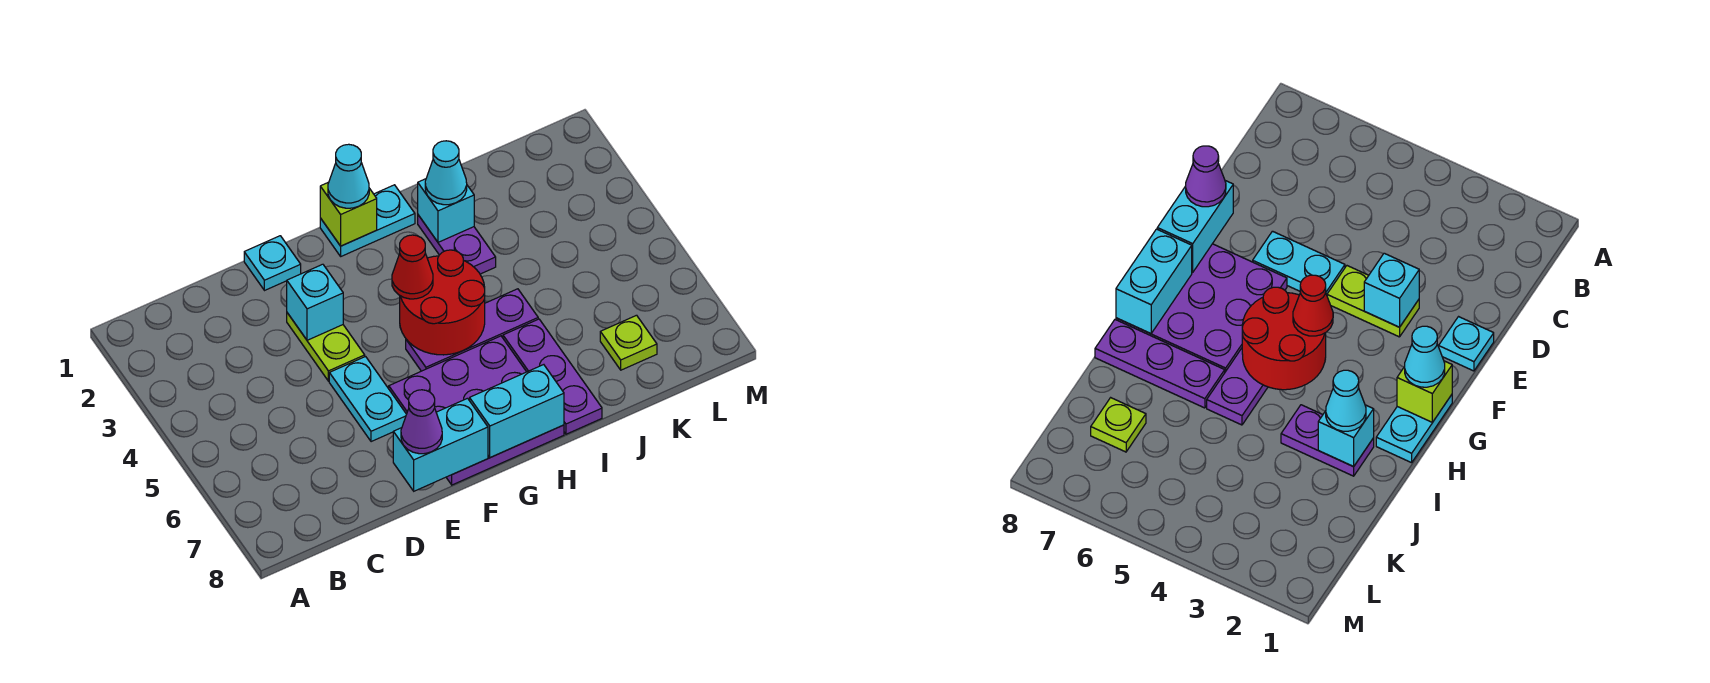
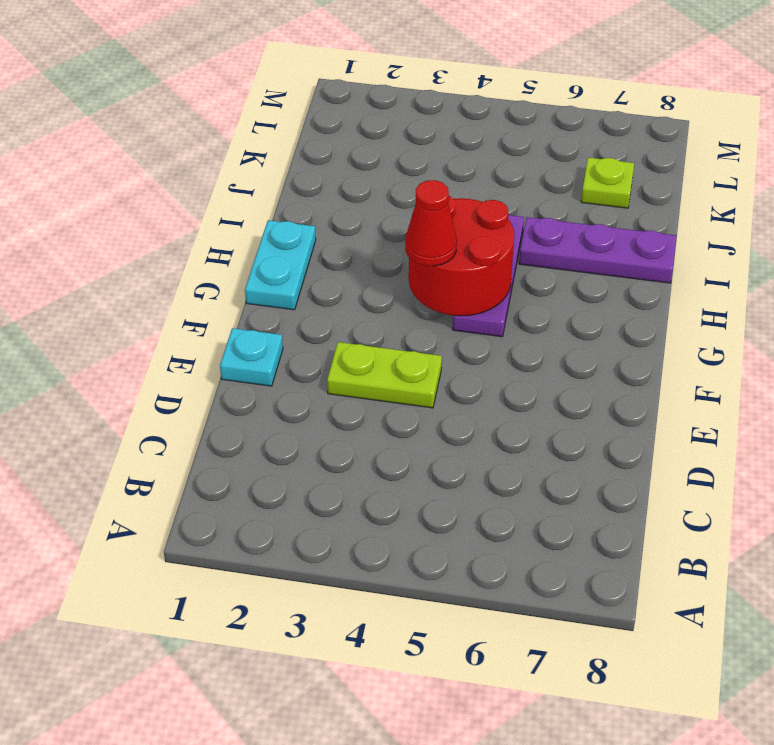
none -> cyan plate E5:E6 level 1
none -> purple plate F6:H8 level 1
none -> purple plate I2:I3 level 1

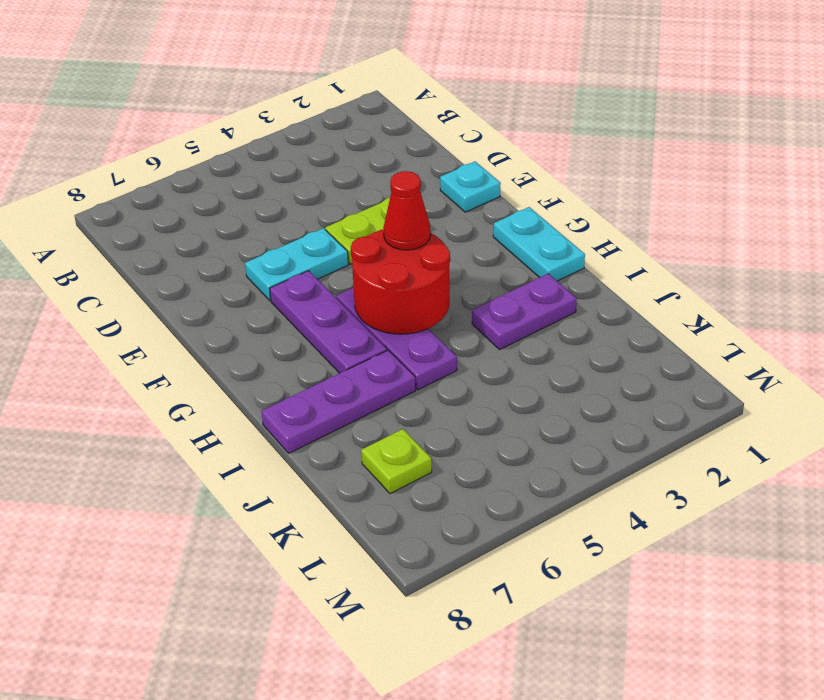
purple plate F6:H6 level 1 -> purple plate F6:H8 level 1
none -> cyan brick E3 level 2
none -> cyan brick E8:F8 level 2
none -> lime brick G1 level 2

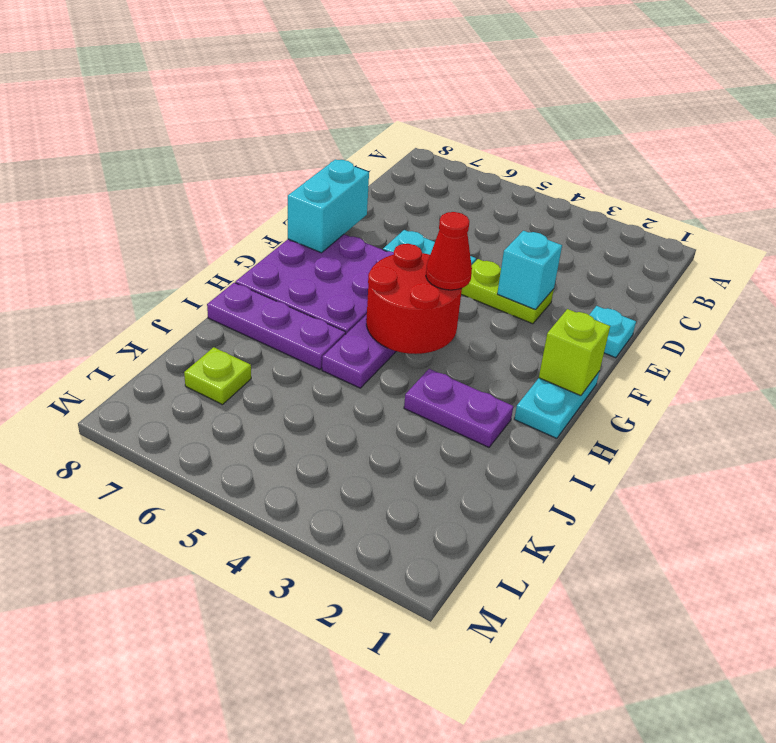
none -> cyan brick G8:H8 level 2
none -> cyan brick I2 level 2
none -> purple cone E8 level 3

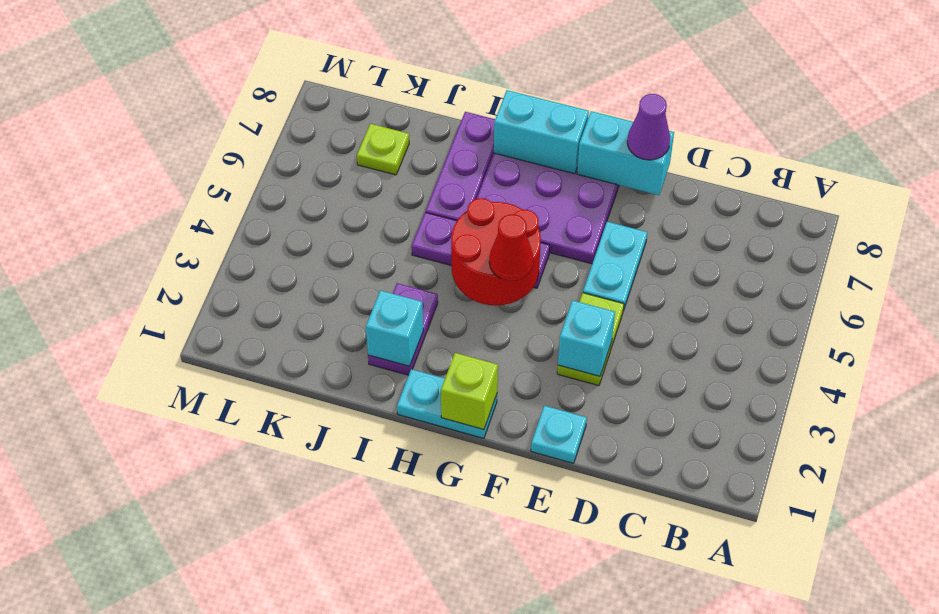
none -> cyan cone G1 level 3
none -> cyan cone I2 level 3

